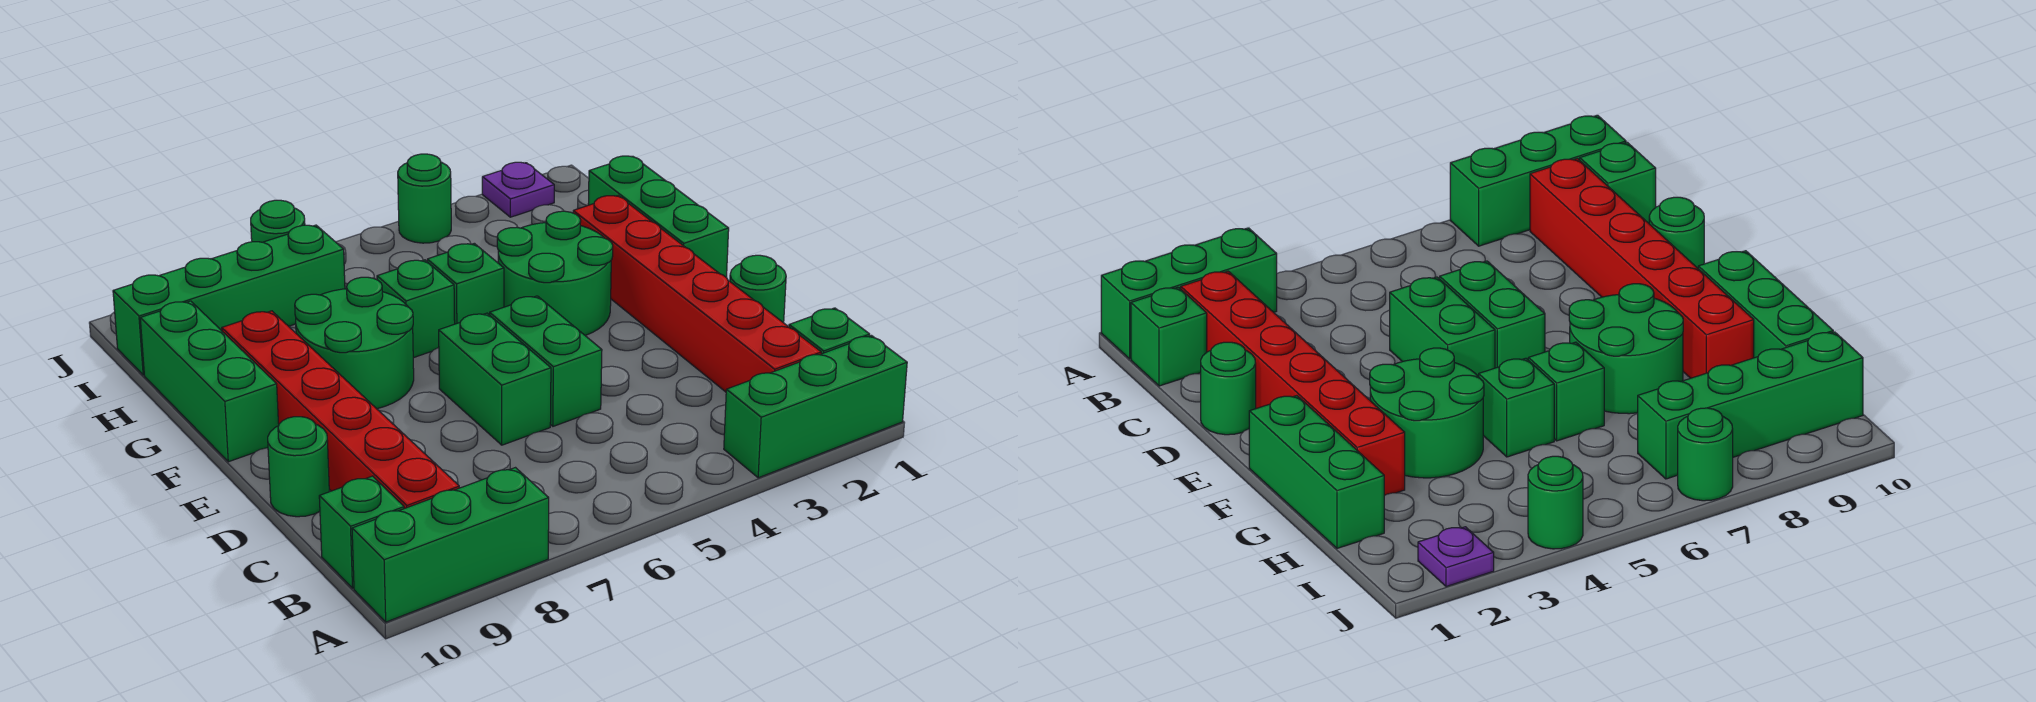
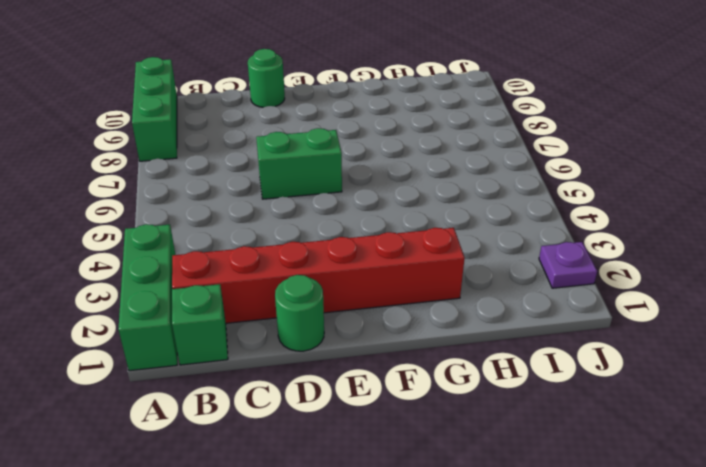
none -> red brick B9:G9 level 1
none -> green brick B10 level 1
none -> green brick D5:E5 level 1

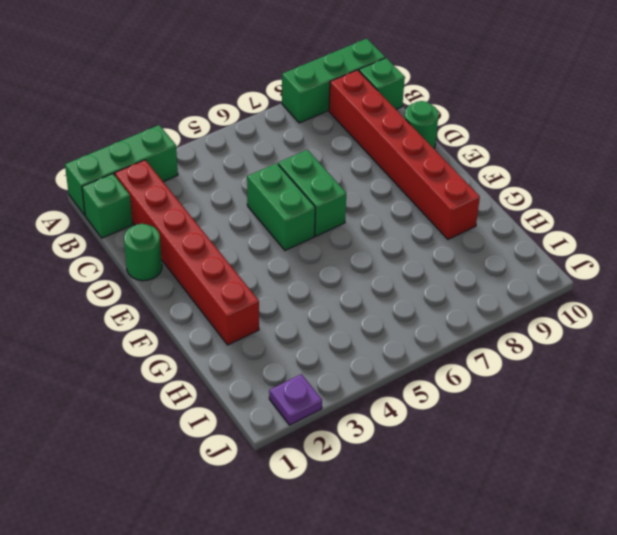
none -> green brick F1:H1 level 1
none -> green round brick F3:G4 level 1
none -> green round brick F7:G8 level 1

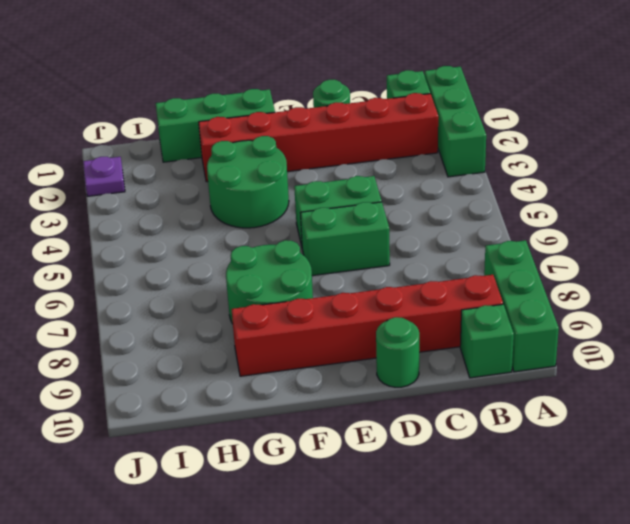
none -> green brick F10:H10 level 1
none -> green brick G5 level 1
none -> green brick G6 level 1

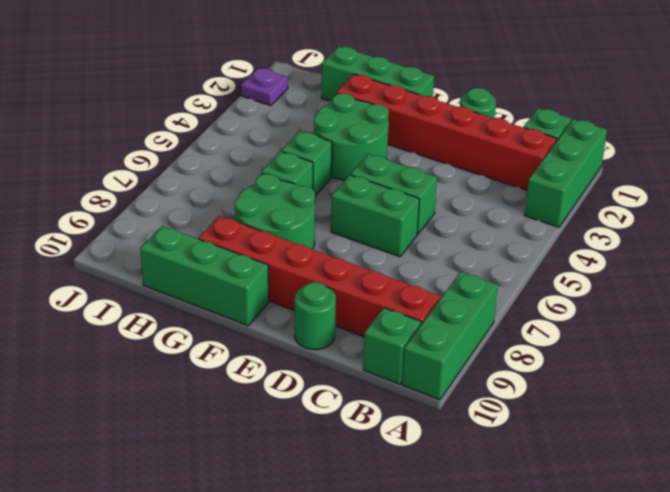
none -> green brick I7:I10 level 1
none -> green round brick J4 level 1
none -> green round brick J7 level 1

